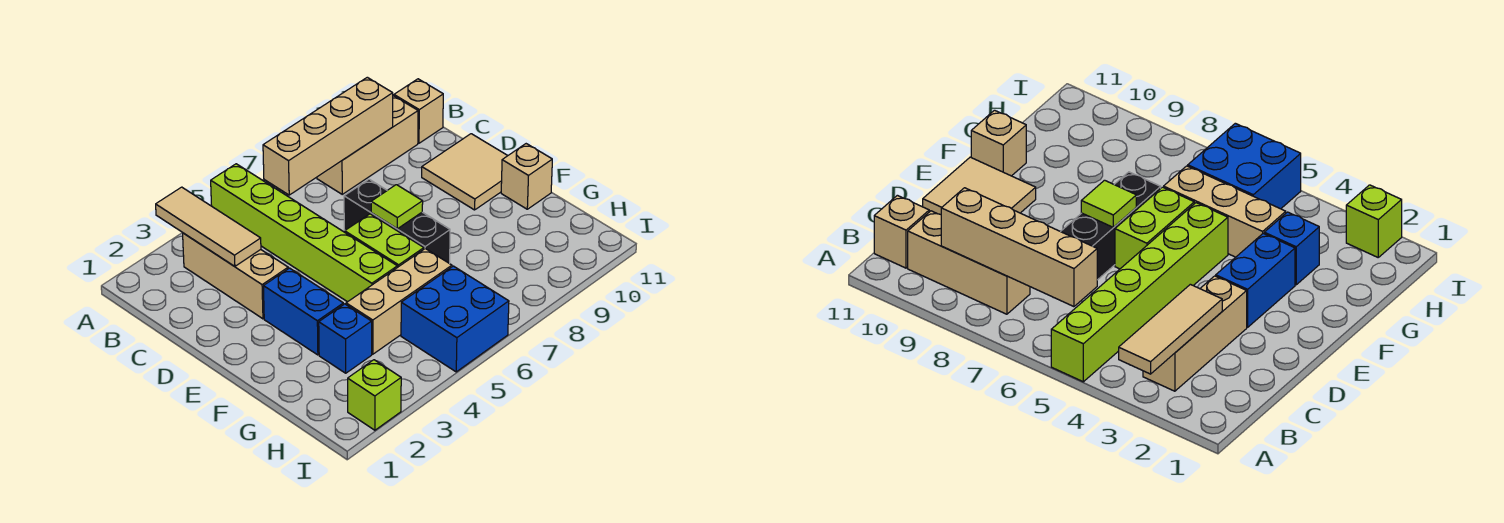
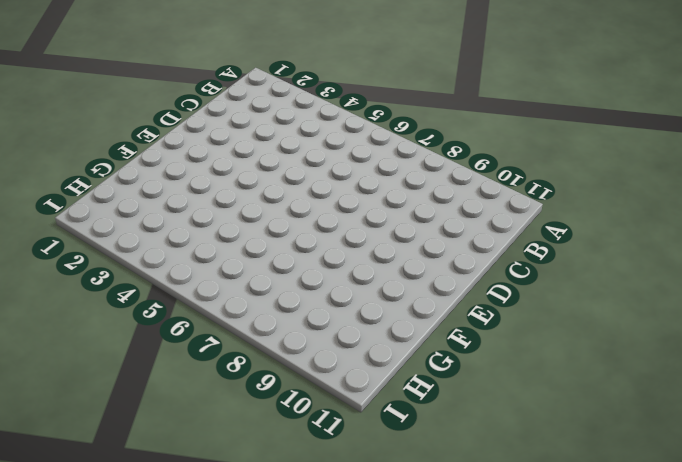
none -> lime brick A5:F5 level 1
none -> tan brick B3:D3 level 1
none -> tan brick B8:B10 level 1

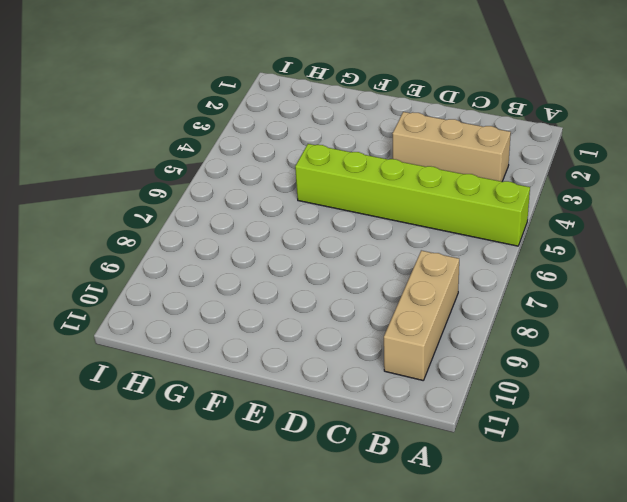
none -> tan brick B11 level 1
none -> black brick D7:F7 level 1
none -> tan tile D10:E11 level 1

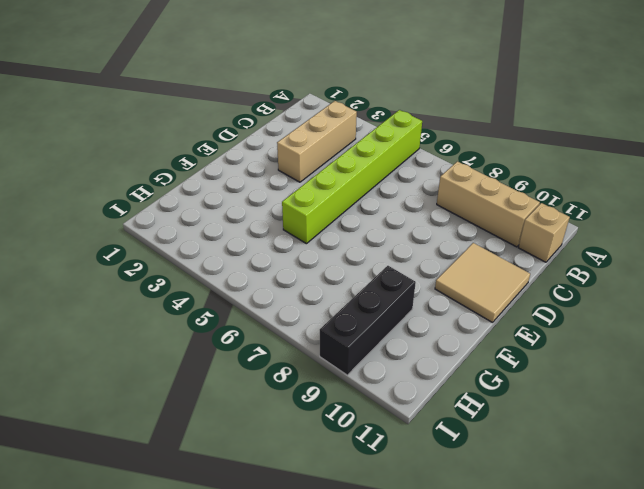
black brick G9:I9 level 1 -> black brick D7:F7 level 1
none -> blue brick E3:F3 level 1
none -> lime brick E6:F6 level 1
none -> tan brick F11 level 1

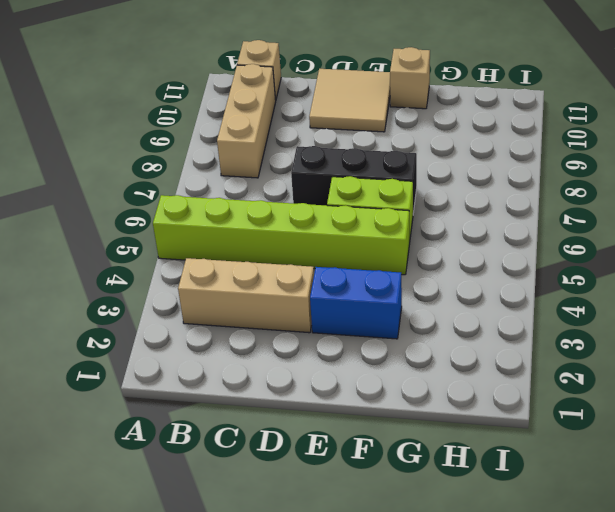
none -> blue brick G3 level 1
none -> tan brick G4:G6 level 1
none -> blue brick H5:I6 level 1

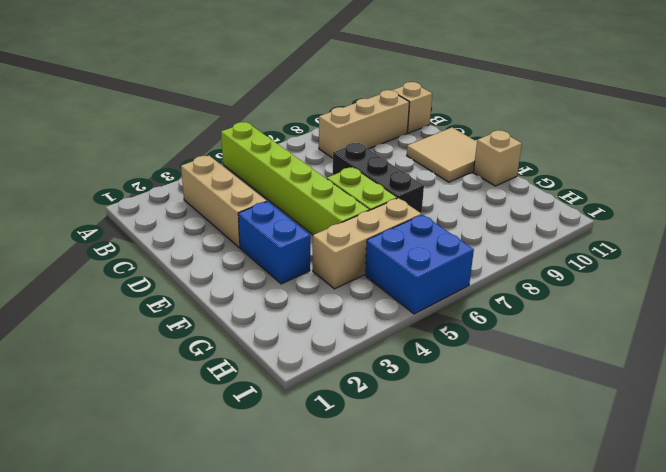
none -> blue brick G3 level 1
none -> lime brick I2 level 1
none -> tan tile A3:C3 level 2

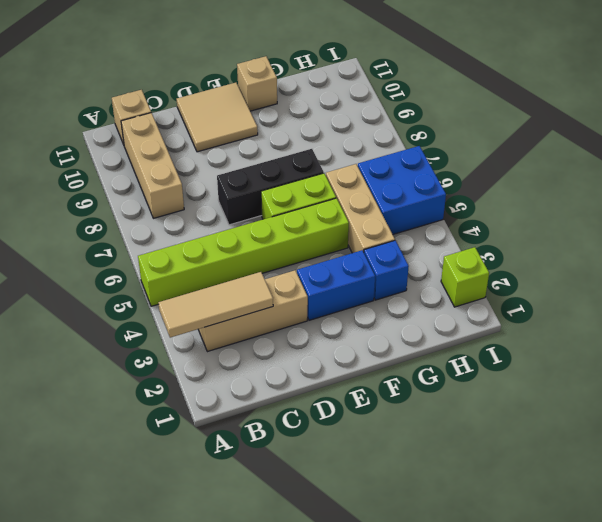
none -> tan brick B6:B9 level 2
none -> lime tile E7 level 2

